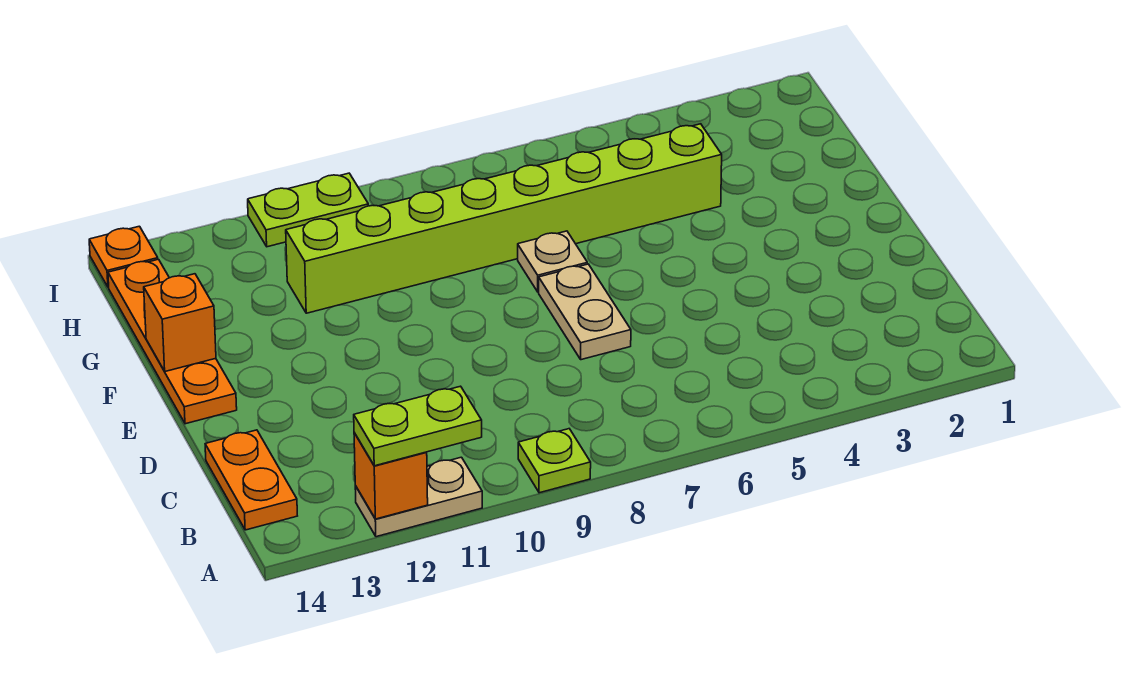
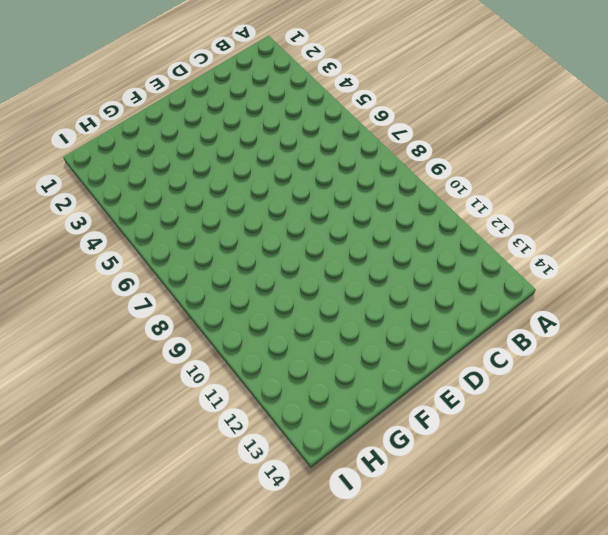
none -> lime plate A9 level 1
none -> tan plate A11:A12 level 1
none -> orange plate B14:C14 level 1

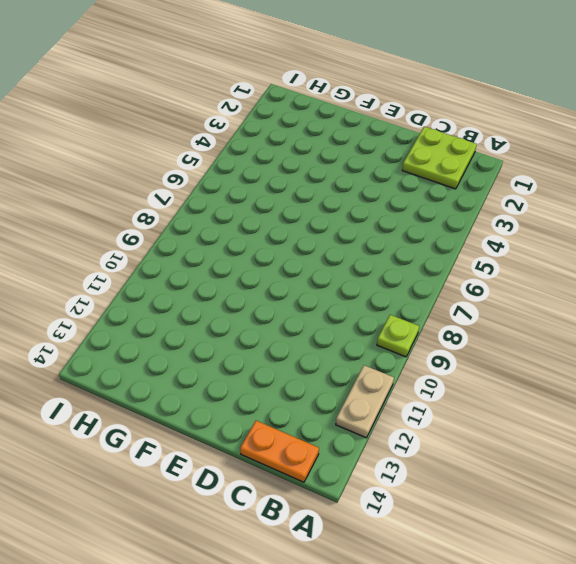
lime plate B1:C2 level 1 -> none
none -> tan plate D7:E7 level 1
none -> orange plate E14:H14 level 1
none -> tan plate F7 level 1

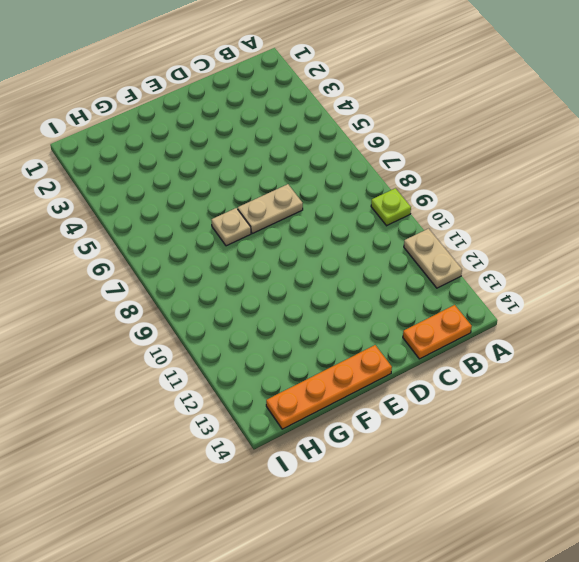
none -> lime brick G4:G11 level 1
none -> lime plate I10:I11 level 1
none -> orange plate I14 level 1

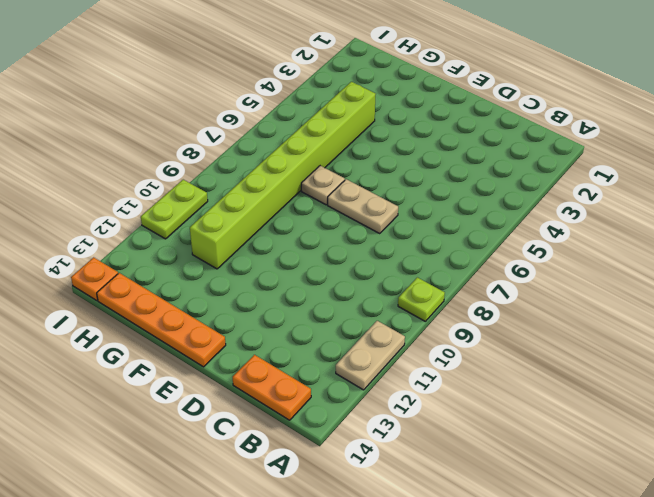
none -> orange brick A12 level 2
none -> orange brick F14 level 2
none -> lime plate A11:A12 level 3

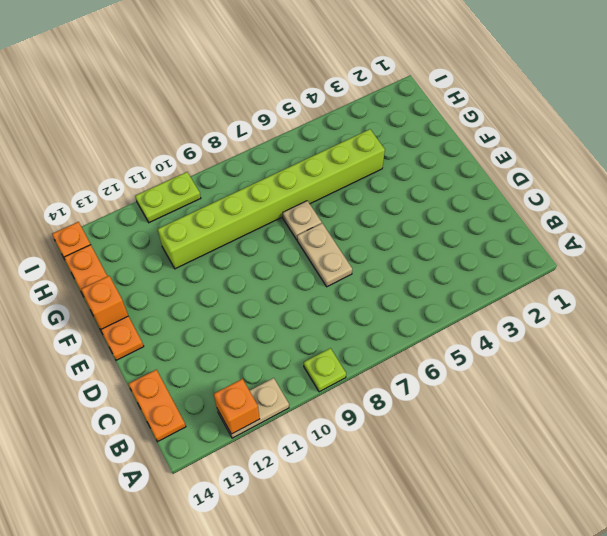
none -> lime plate A11:A12 level 3

